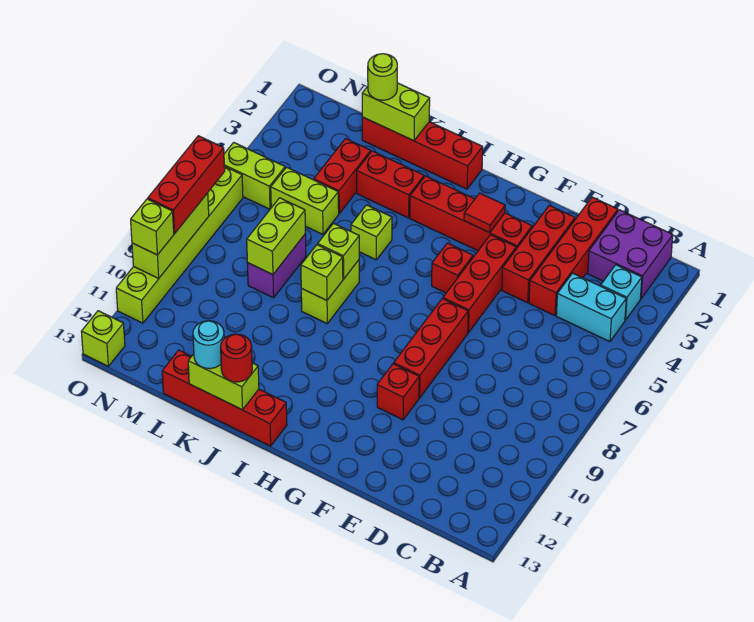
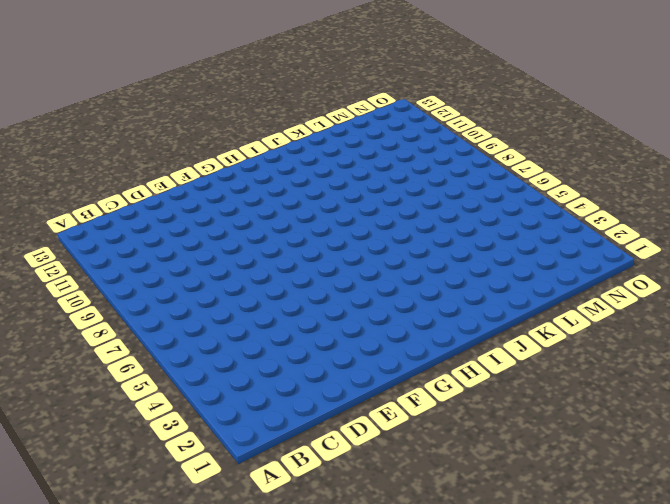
none -> purple brick B1:C2 level 1
none -> cyan brick B3 level 1
none -> cyan brick B4:C4 level 1
none -> red brick D1:D4 level 1

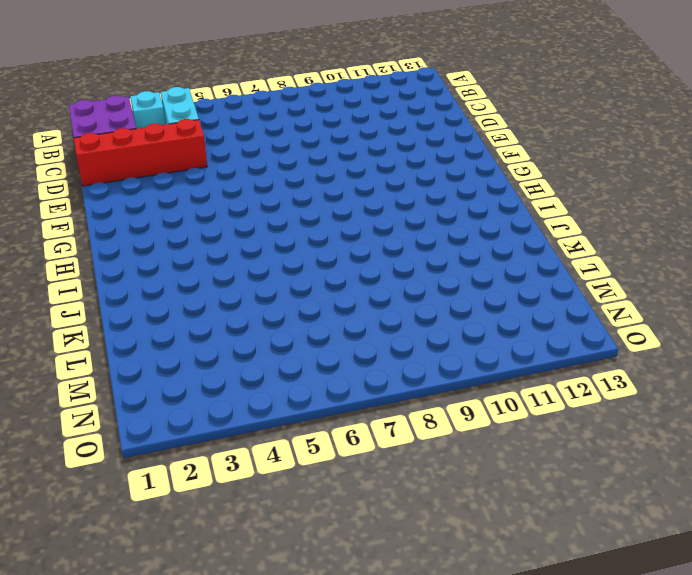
none -> red brick E2:E4 level 1
none -> red brick F3:I3 level 1
none -> red brick F4:F6 level 1
none -> red brick F7:F9 level 1

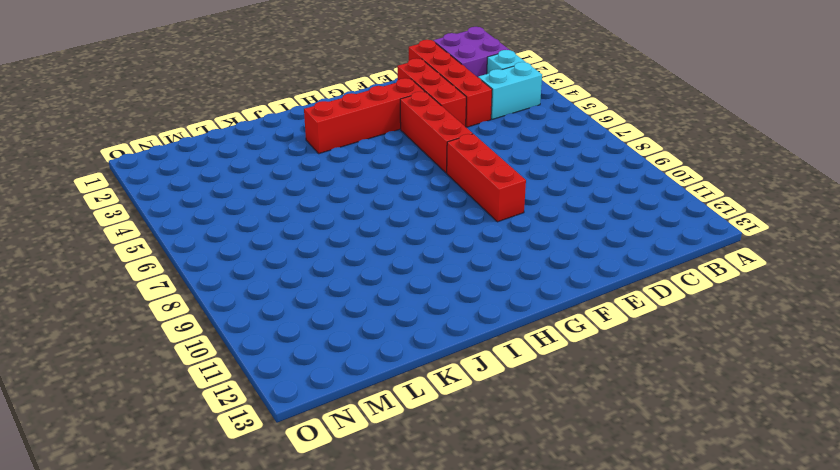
none -> red brick F10 level 1
none -> red brick G5 level 1
none -> red brick I1:L1 level 1
none -> red brick I13:L13 level 1

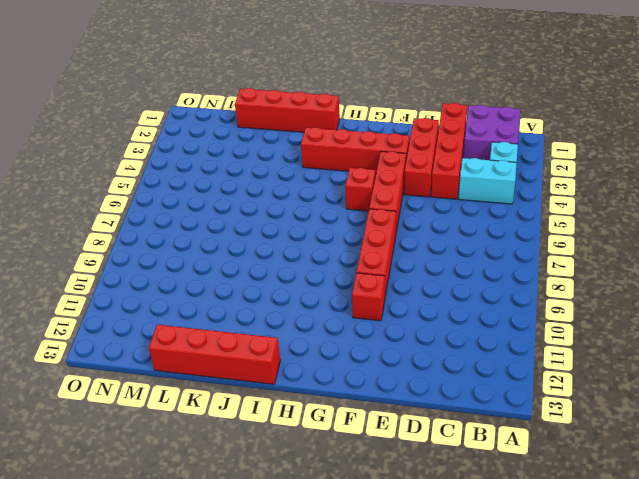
none -> red brick J3:K3 level 1
none -> lime brick J5 level 1
none -> lime brick J7:J8 level 1
none -> red brick L3:L4 level 1

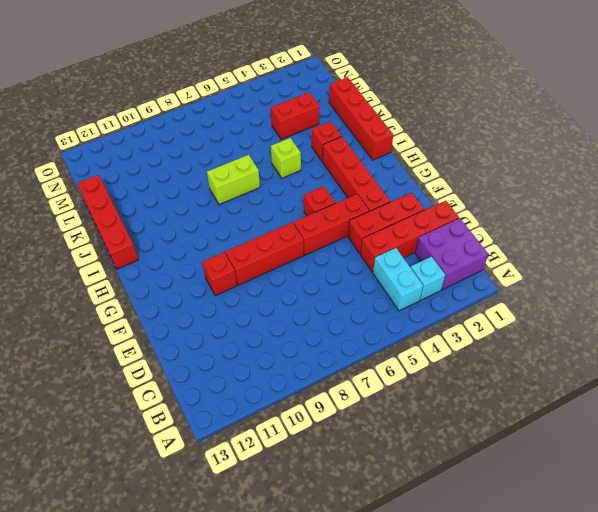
red brick J3 level 1 -> red brick J3:K3 level 1
none -> lime brick L5:M5 level 1
none -> purple brick L7:L8 level 1
none -> lime brick N5:O5 level 1
none -> lime brick O6:O11 level 1

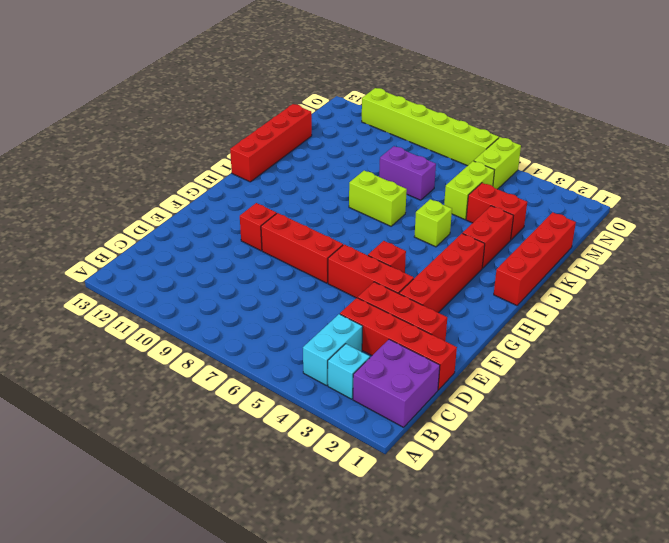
none -> lime brick O13 level 1
none -> red tile G3 level 2
none -> lime brick J7 level 2
none -> lime brick J8 level 2

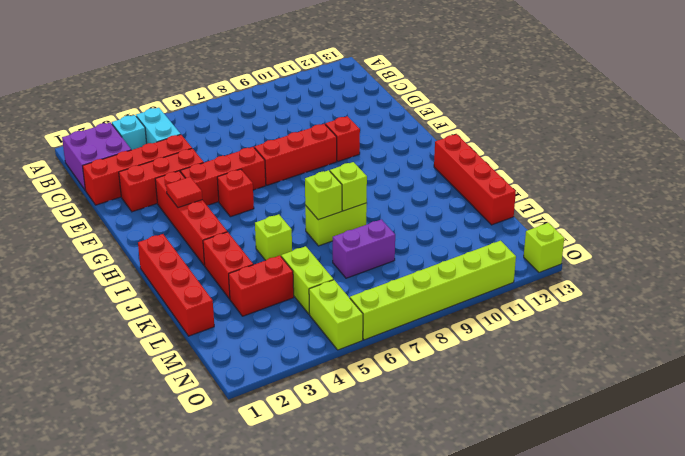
none -> lime brick J13:K13 level 2
none -> lime brick K1:L1 level 2
none -> lime brick L7:L8 level 2
none -> lime brick O8:O10 level 2

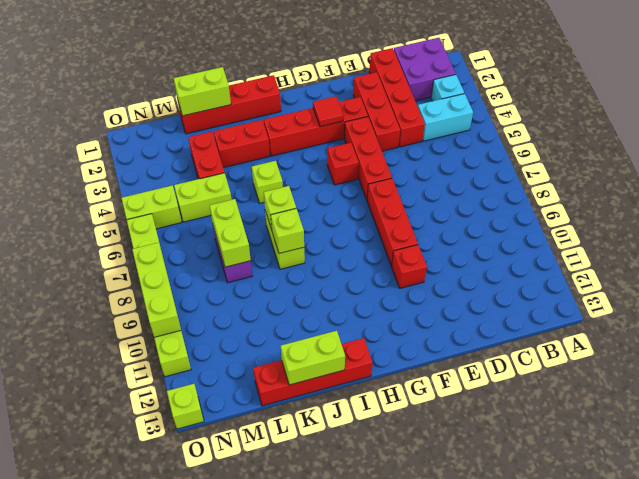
none -> red round brick J13 level 3
none -> cyan round brick K13 level 3
none -> lime round brick L1 level 3
none -> red brick O7:O9 level 3

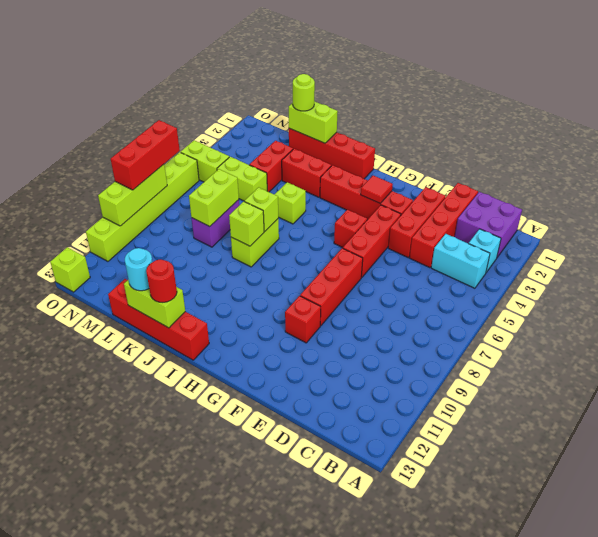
none -> lime brick O10 level 3

